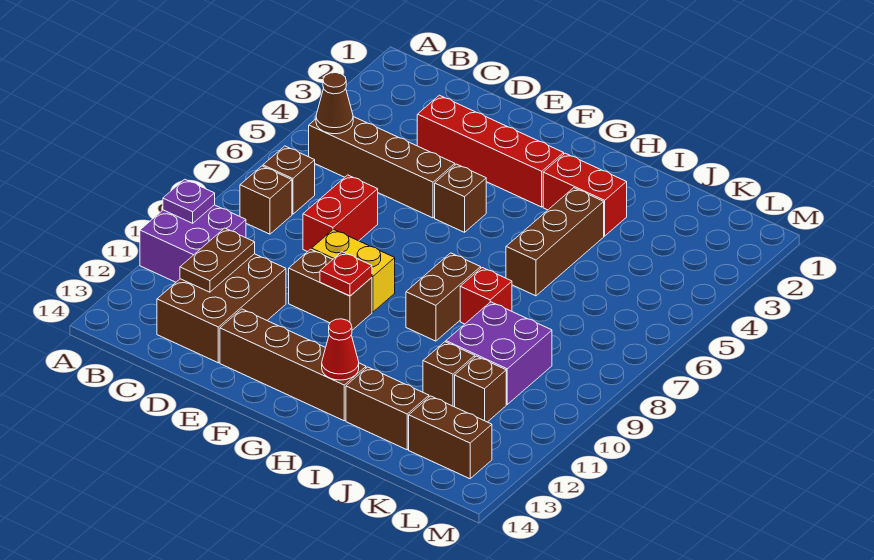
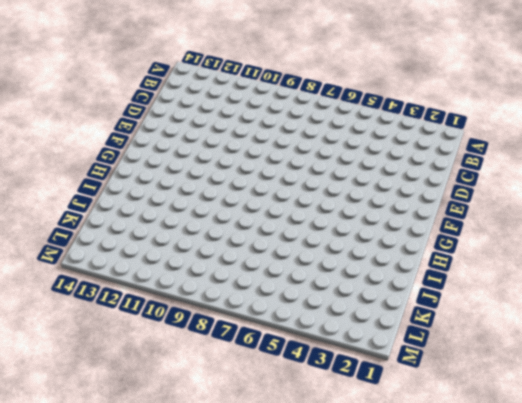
none -> purple brick A10:B11 level 1
none -> brown brick B5:E5 level 1
none -> brown brick B7 level 1

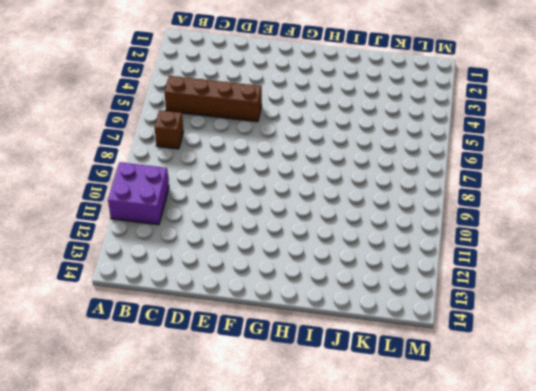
none -> brown brick B8 level 1
none -> brown brick C11:D13 level 1
none -> red brick D3:G3 level 1

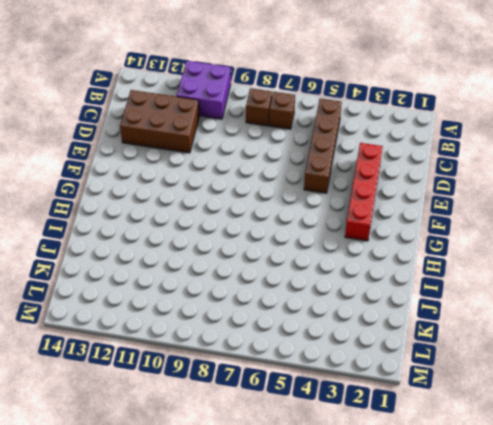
none -> red brick D7:D8 level 1
none -> yellow brick E9:F9 level 1
none -> brown brick E10:F10 level 1

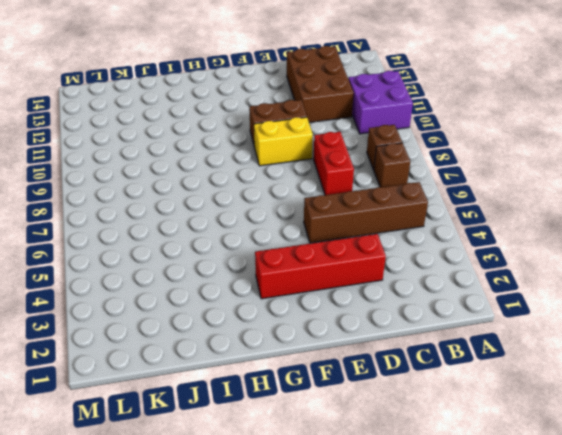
none -> brown brick E13:H13 level 1
none -> brown brick F5 level 1
none -> red brick H3:I3 level 1

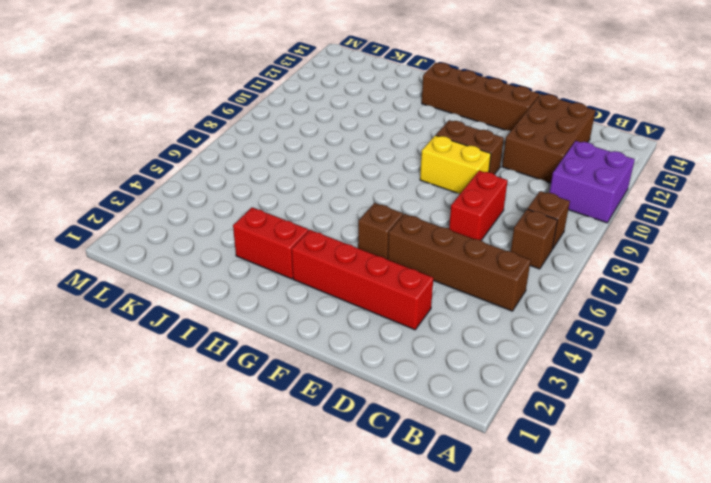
none -> brown brick H8:H9 level 1
none -> brown brick I4:I6 level 1
none -> red brick I8 level 1

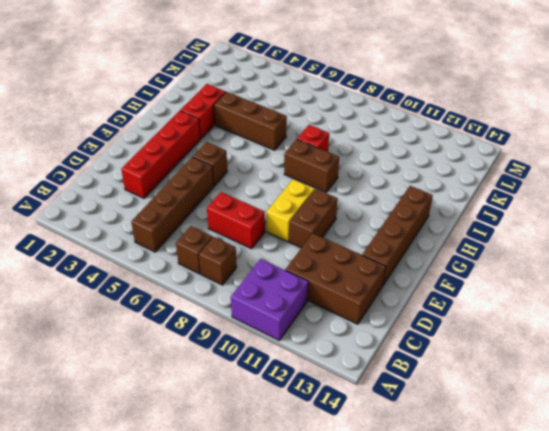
none -> brown brick I13:J13 level 1
none -> purple brick J9:K10 level 1
none -> brown brick J11 level 1

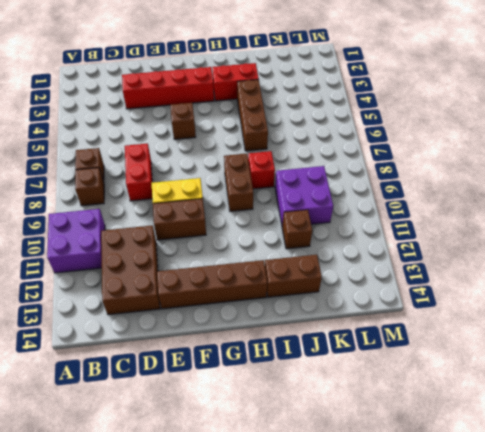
none -> brown brick B5:E5 level 1
none -> brown brick K11 level 1
none -> brown brick K13:L13 level 1

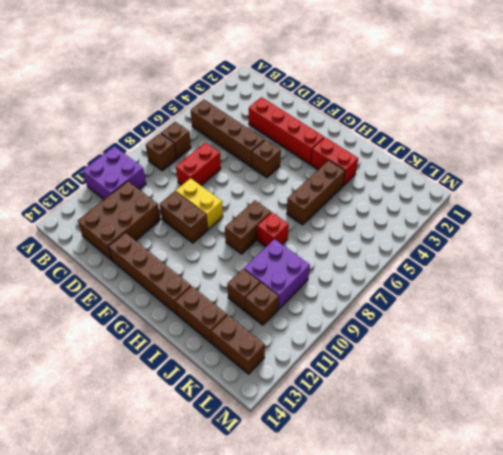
none -> purple plate A10 level 2
none -> brown cone B5 level 2
none -> brown plate C11:C12 level 2

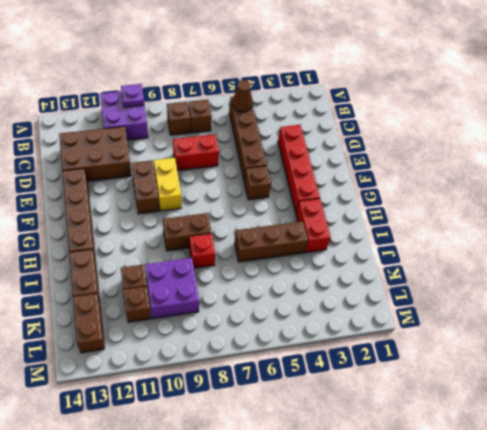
none -> brown plate C11:C12 level 2
none -> red plate F10 level 2
none -> red cone H13 level 2

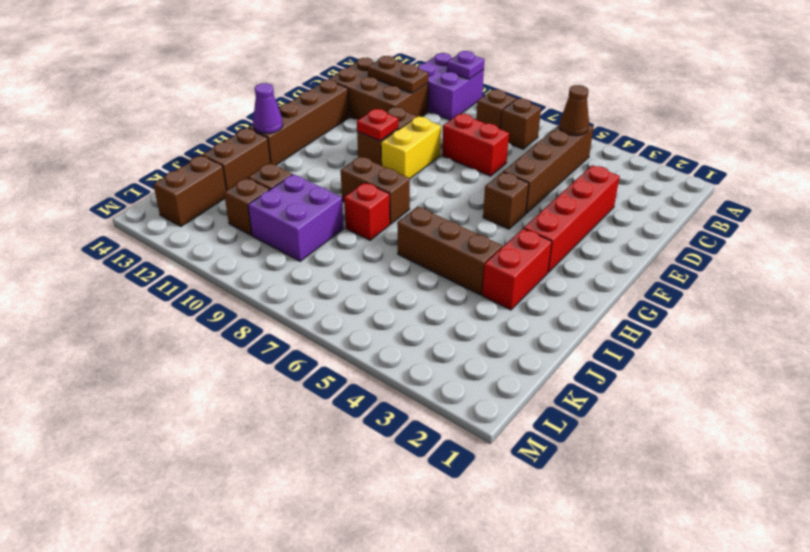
purple cone H13 level 2 -> red cone H13 level 2

